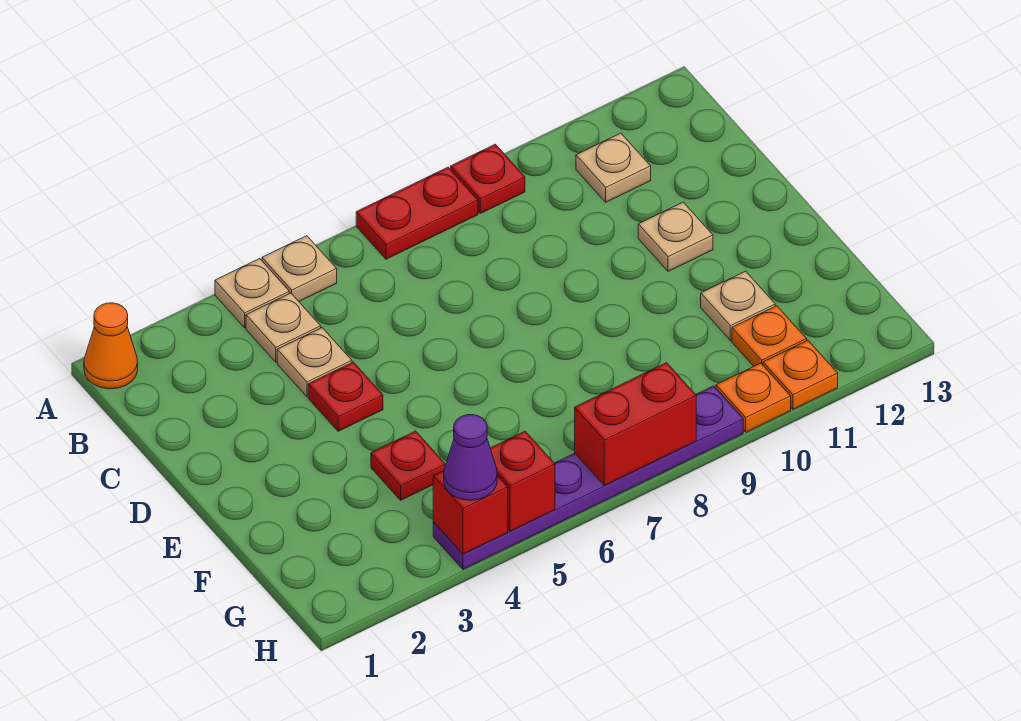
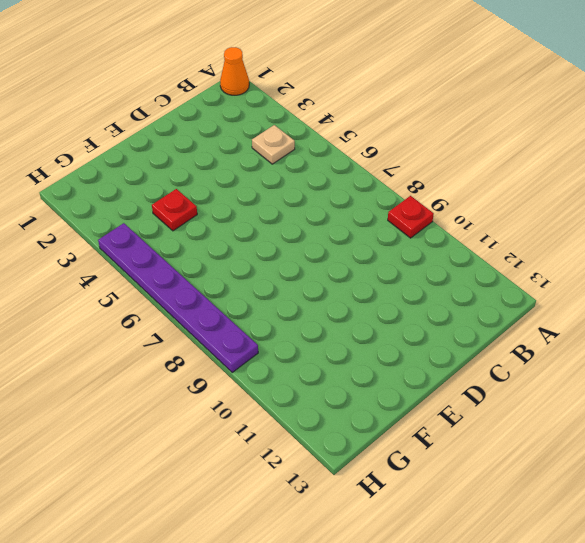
none -> tan plate A4 level 1
none -> tan plate A5 level 1
none -> red plate A7:A8 level 1

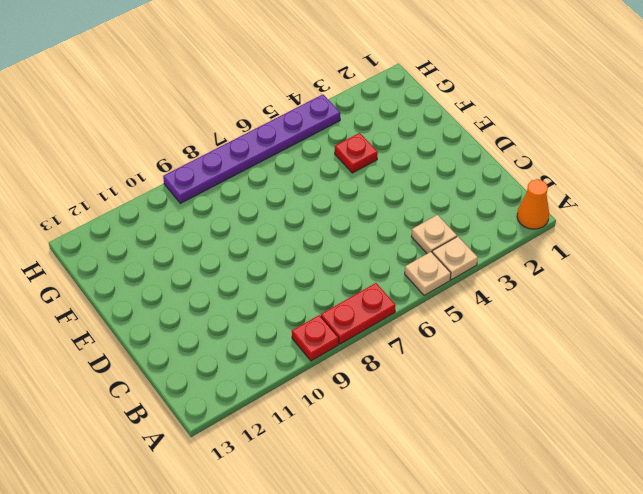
none -> tan plate B11 level 1
none -> tan plate C4 level 1
none -> red plate D4 level 1

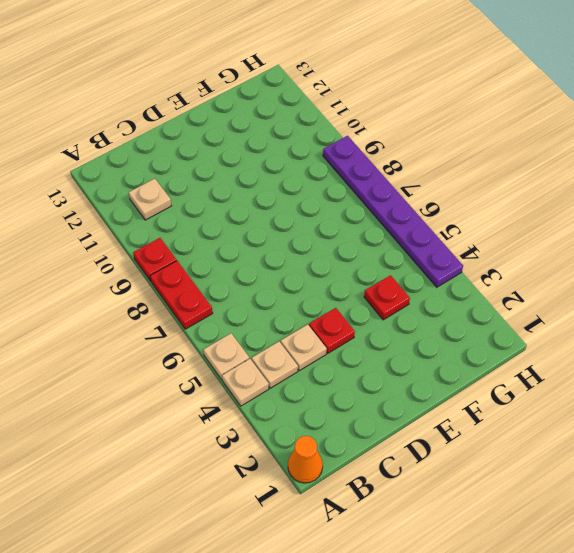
none -> tan plate D11 level 1
none -> tan plate F11 level 1
none -> orange plate G11 level 1

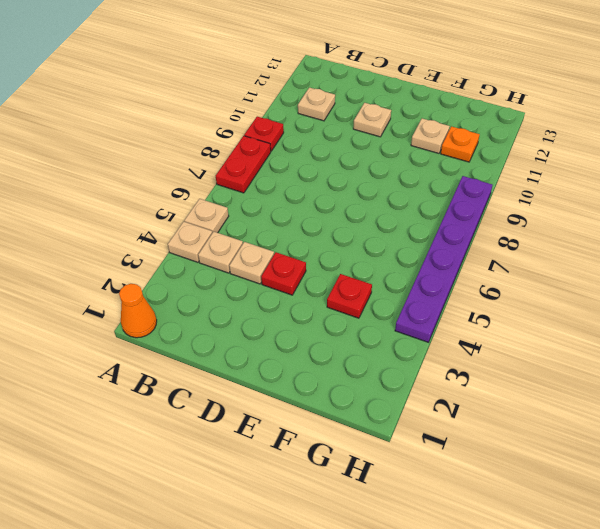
none -> orange plate H10 level 1
none -> orange plate H11 level 1
none -> red brick H4 level 2

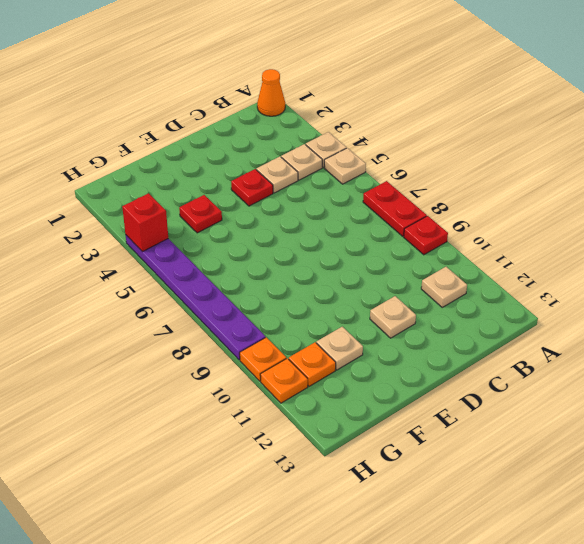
none -> red brick H5 level 2
none -> red brick H7:H8 level 2
none -> purple cone H4 level 3

